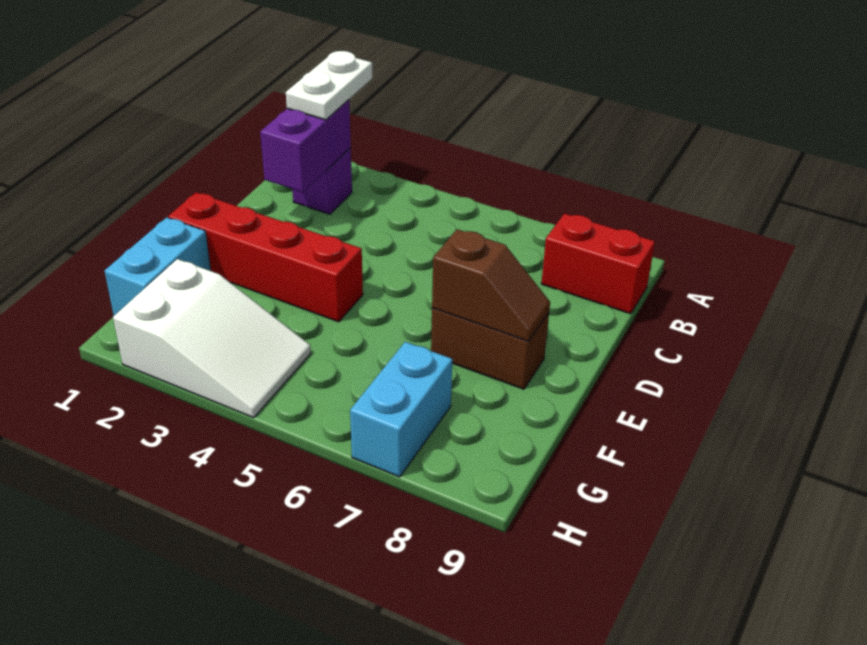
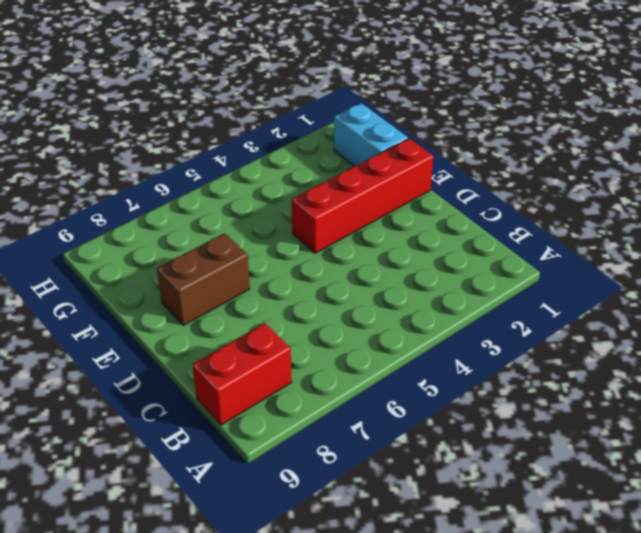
none -> purple brick B2 level 1
none -> white slope G2:H4 level 1 top 2

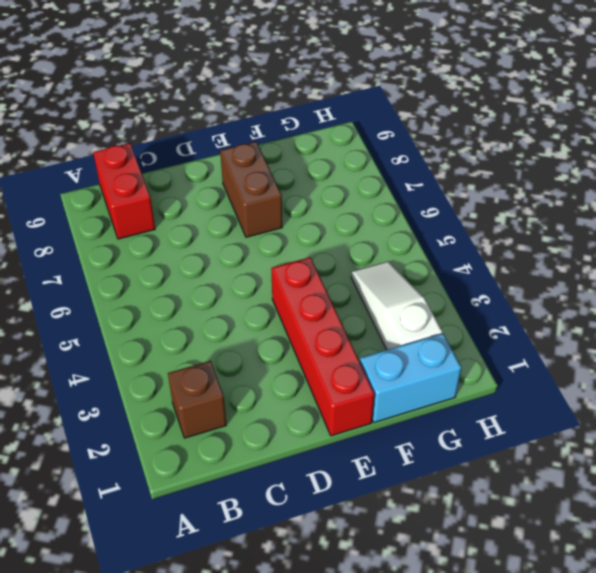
brown brick B2 level 1 -> purple brick B2 level 1
white slope G2:G4 level 1 top 2 -> white slope G2:H4 level 1 top 2
none -> cyan brick G7:H7 level 1
none -> purple brick B2:C2 level 2

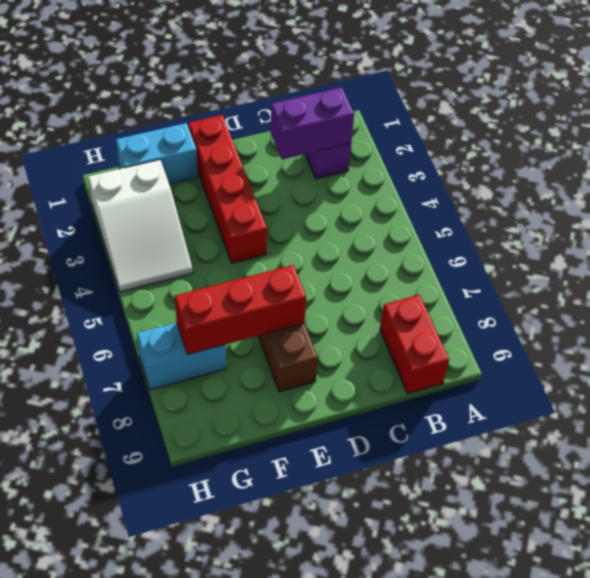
red brick E7:G7 level 2 -> brown slope E7:E8 level 2 top 7
none -> white plate A2:B2 level 3

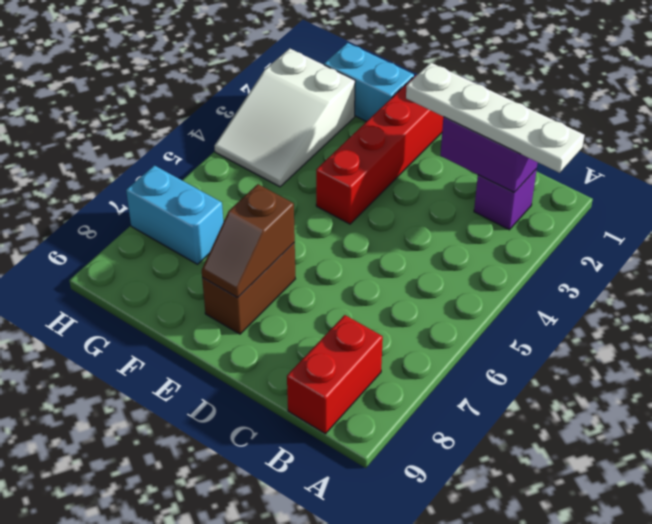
white plate A2:D2 level 3 -> white plate A2:B2 level 3

